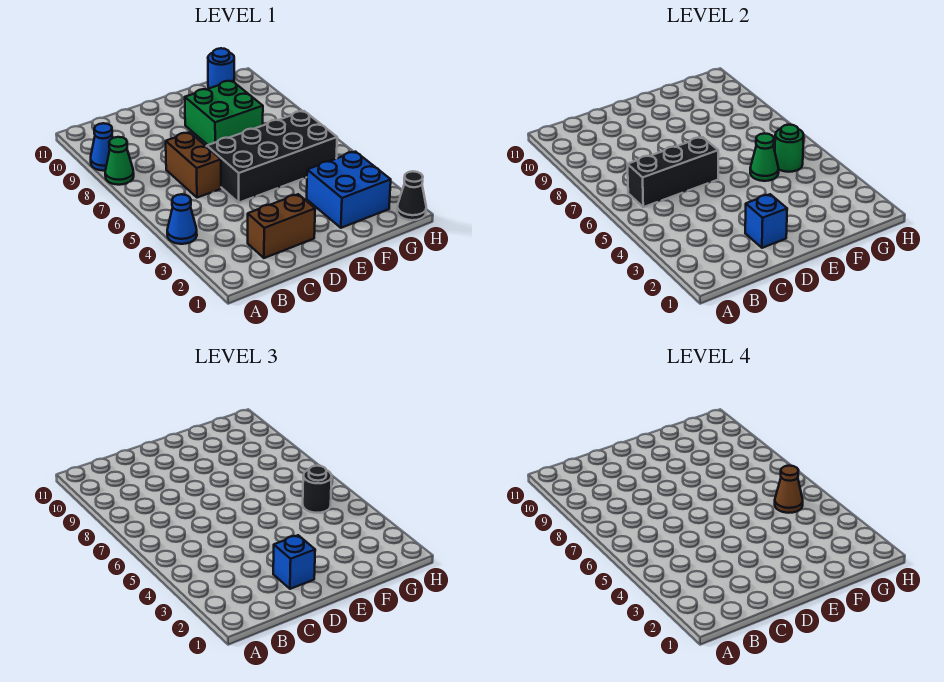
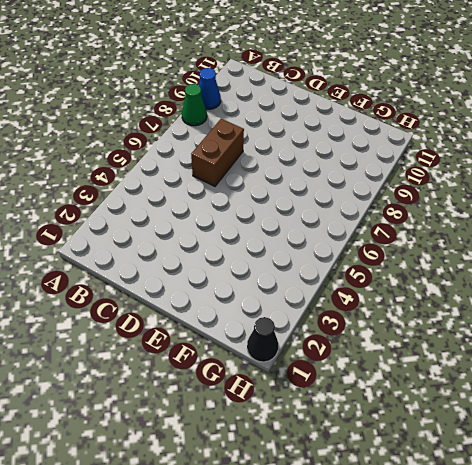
none -> blue cone A4 level 1
none -> brown brick C2:D2 level 1
none -> black brick D5:G6 level 1

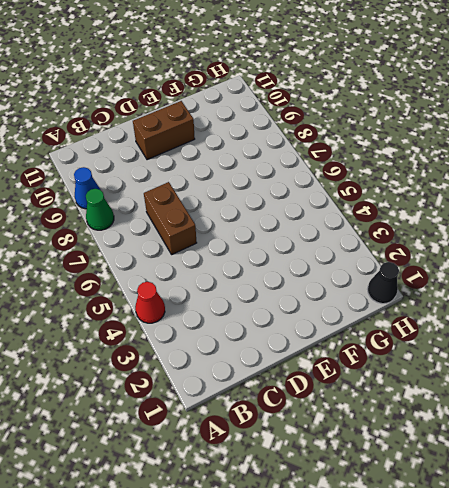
red cone A4 level 1 -> blue cone A4 level 1
brown brick D10:E10 level 1 -> brown brick C2:D2 level 1
none -> black brick D5:G6 level 1
none -> green brick E8:F9 level 1
none -> blue brick F2:G3 level 1

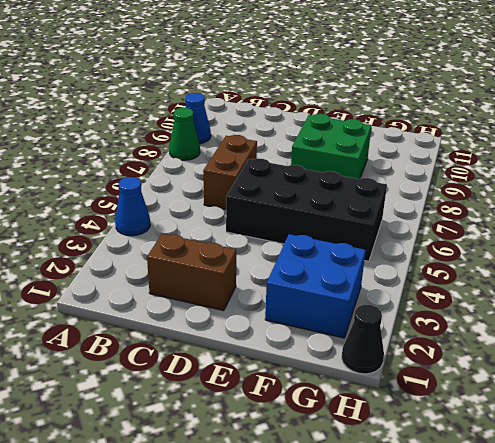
none -> blue round brick G11 level 1
none -> black brick B6:D6 level 2
none -> blue brick D2 level 2

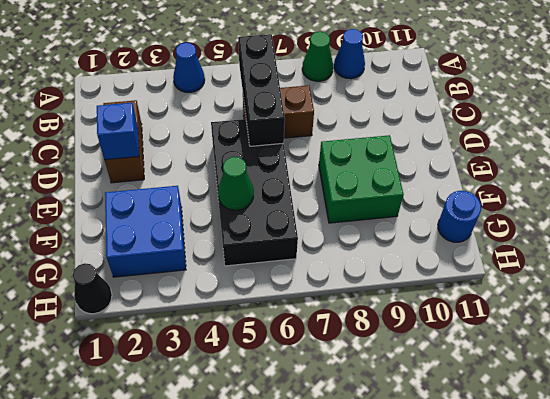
none -> green round brick G5 level 2
none -> blue brick D2 level 3
none -> black round brick G5 level 3

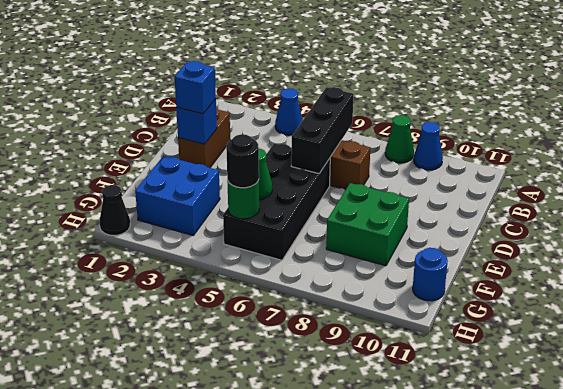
none -> brown cone G5 level 4

